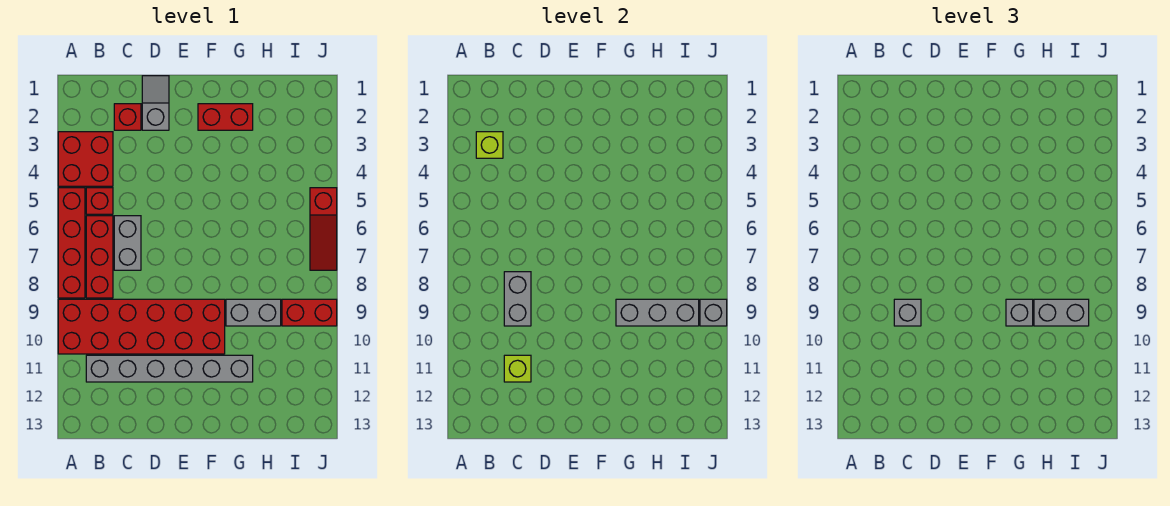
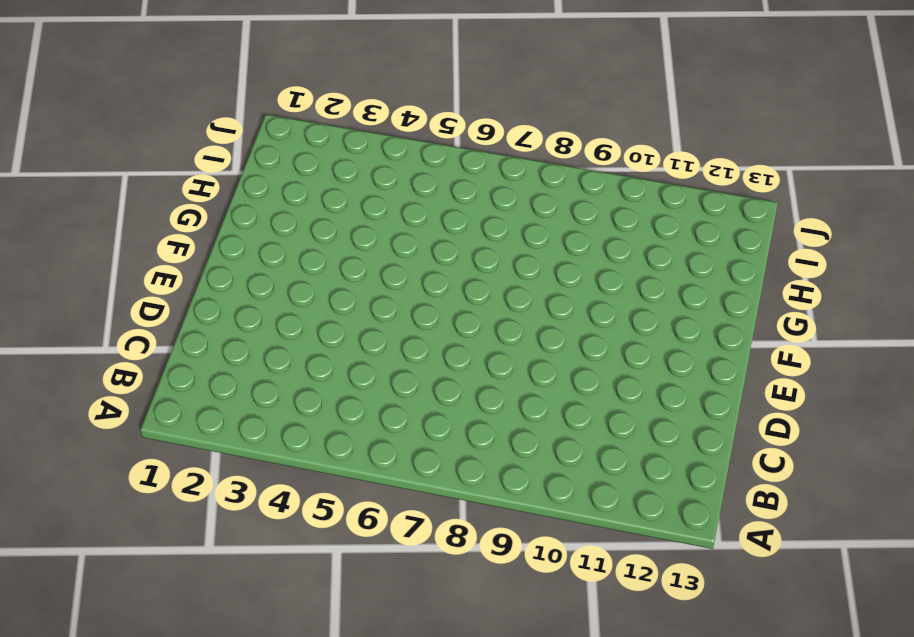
none -> red brick A3:B4 level 1
none -> red brick A5:A8 level 1
none -> red brick A9:F10 level 1

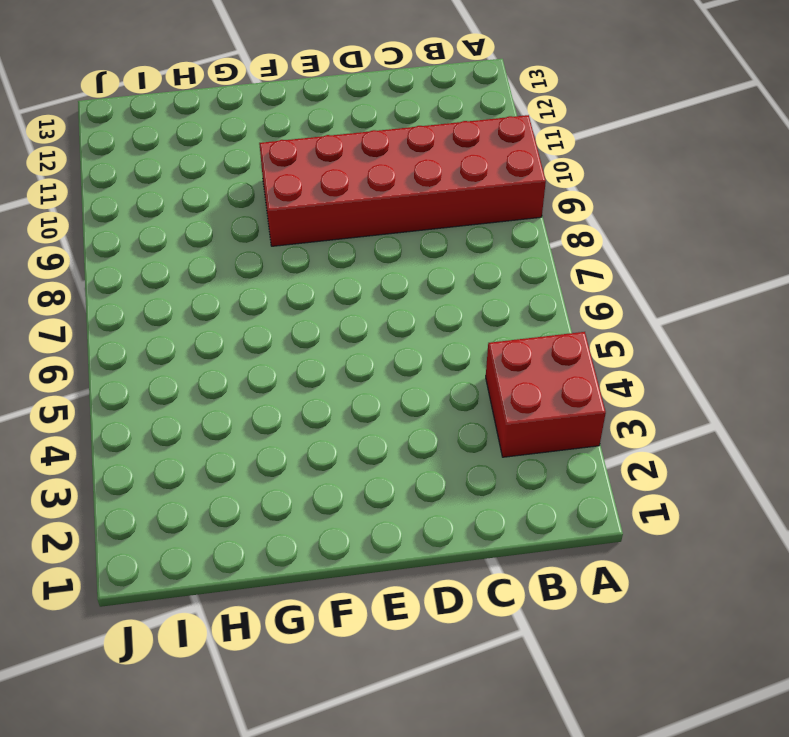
none -> red brick A5:A8 level 1
none -> red brick B5 level 1
none -> red brick B6:B8 level 1

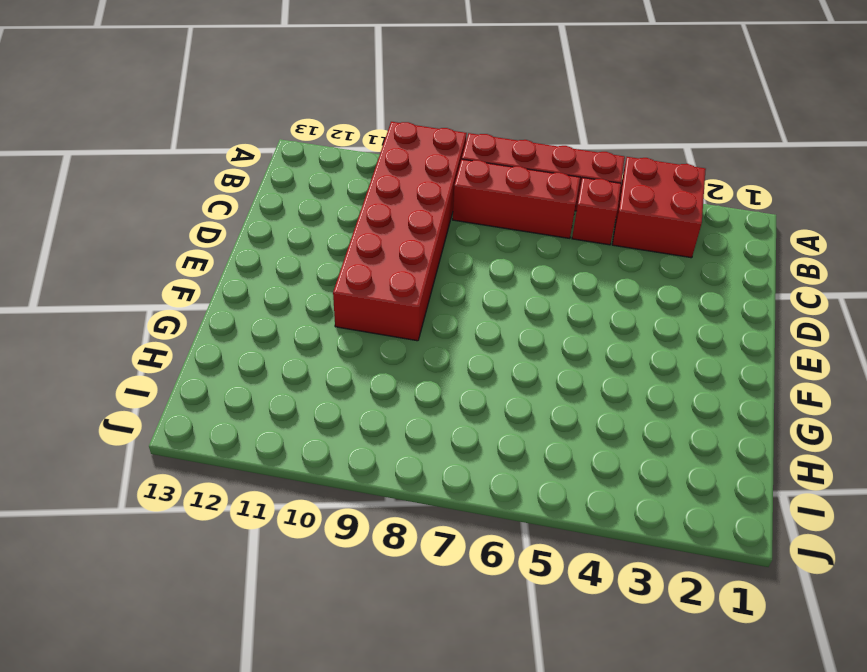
none -> grey brick B11:G11 level 1
none -> red brick C2 level 1
none -> grey brick C6:C7 level 1

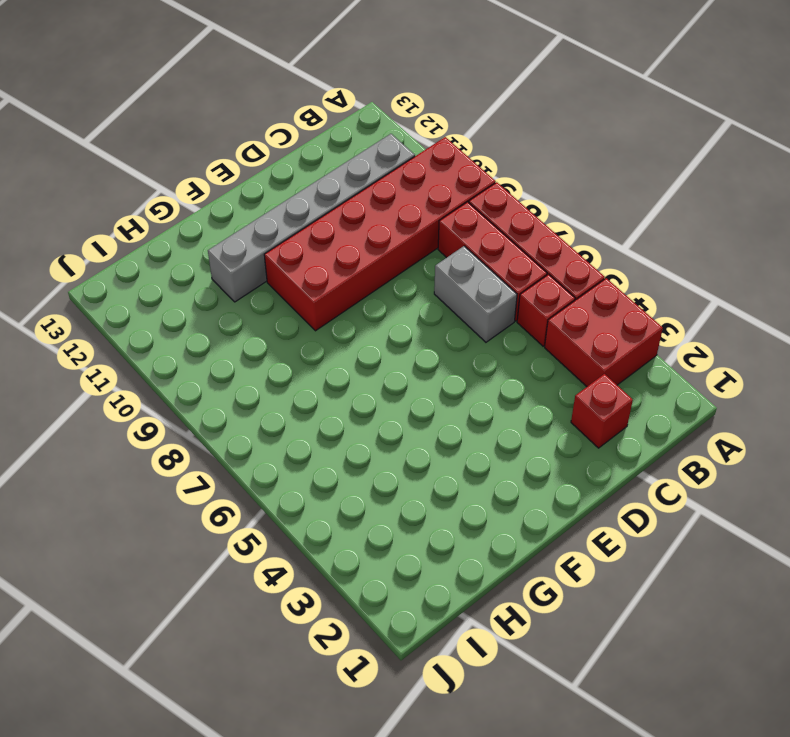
none -> grey slope D1:D2 level 1 top 2
none -> red brick F2:G2 level 1
none -> grey brick G9:H9 level 1

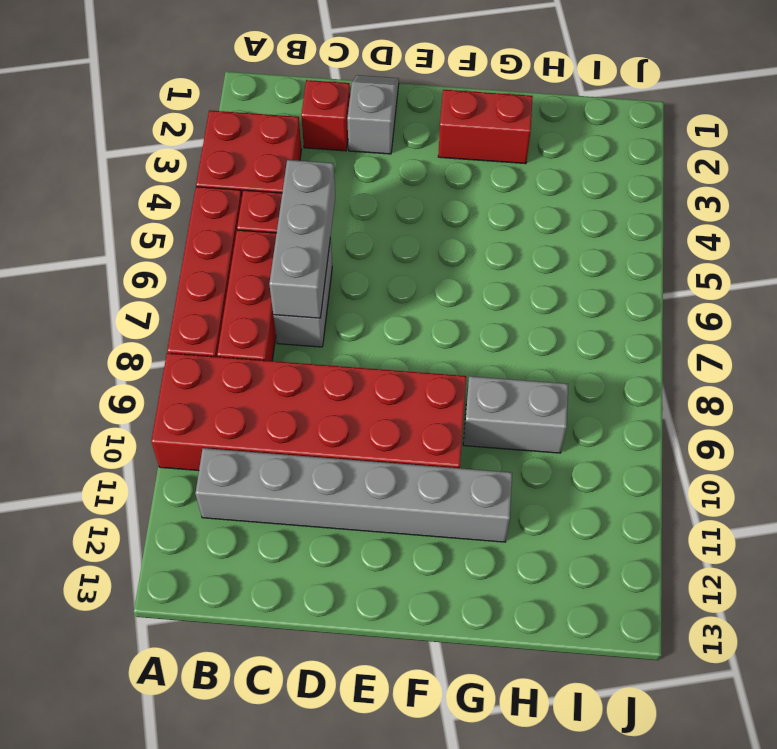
grey brick C5:C7 level 2 -> grey brick G9:I9 level 2
none -> red brick I9:J9 level 1
none -> red slope J5:J7 level 1 top 5
none -> lime brick B3 level 2

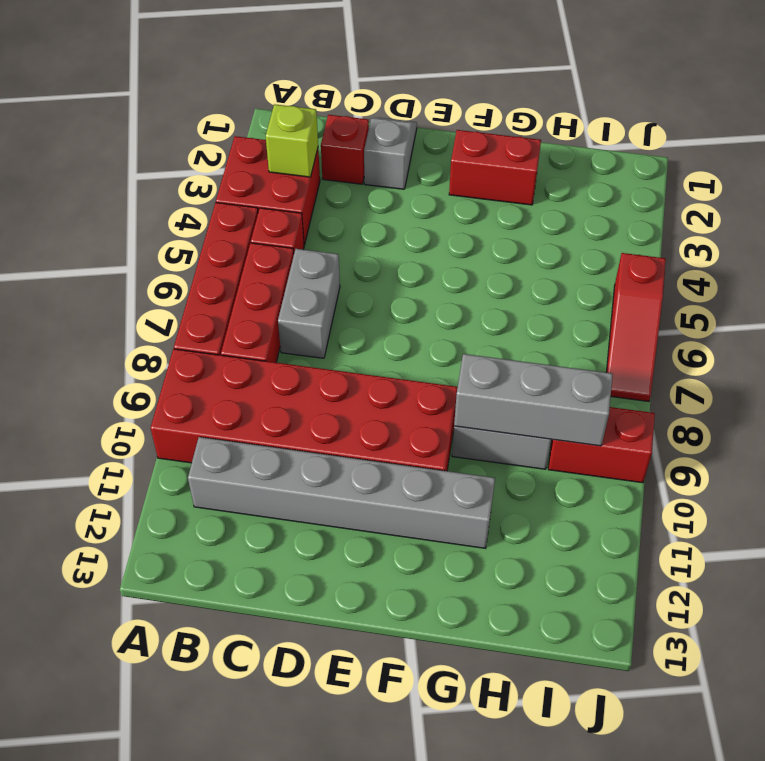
none -> grey brick C8:C9 level 2
none -> lime brick C11 level 2
none -> grey brick J9 level 2

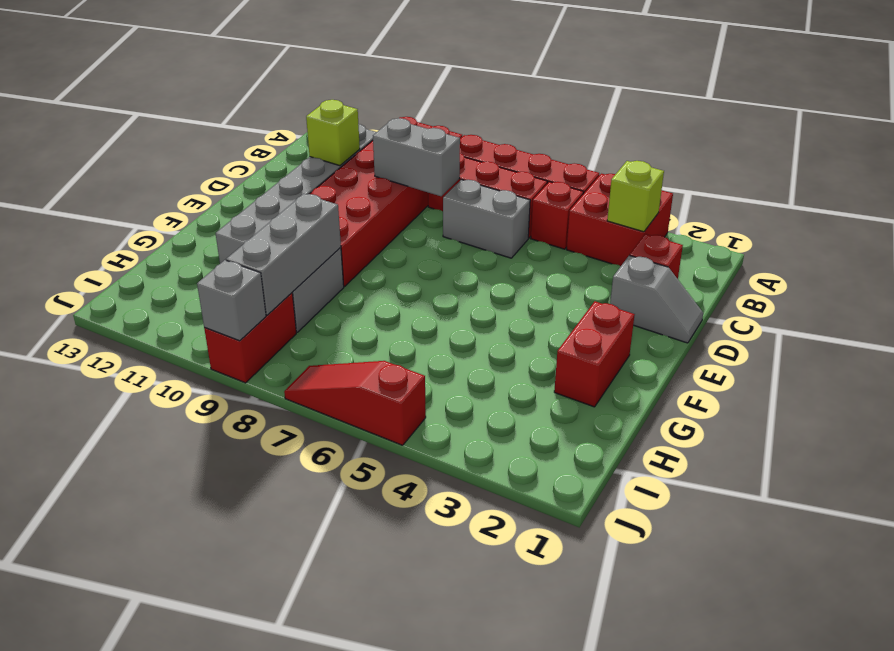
none -> grey brick C9 level 3
none -> grey brick G9 level 3
none -> grey brick H9:I9 level 3

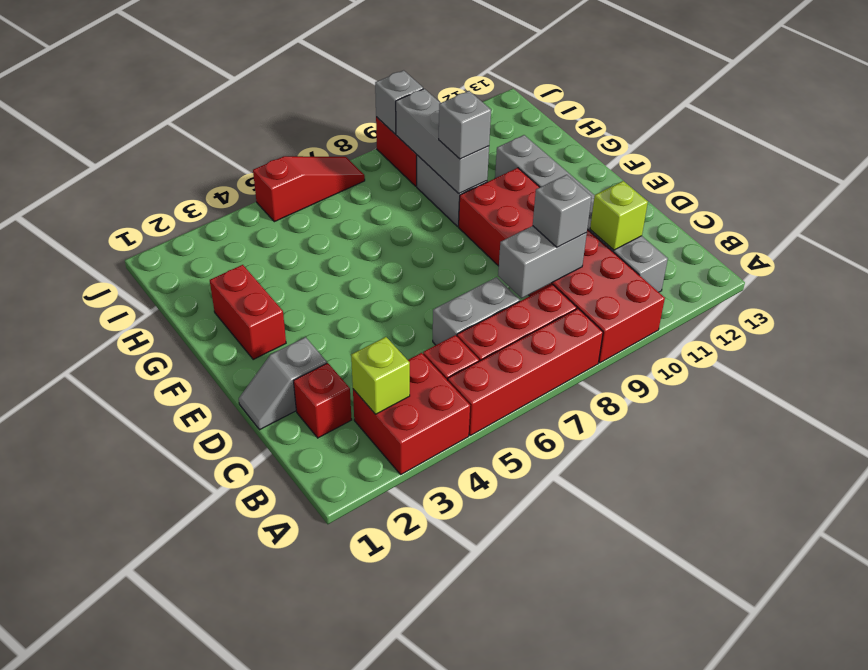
none -> grey brick H9:I9 level 3

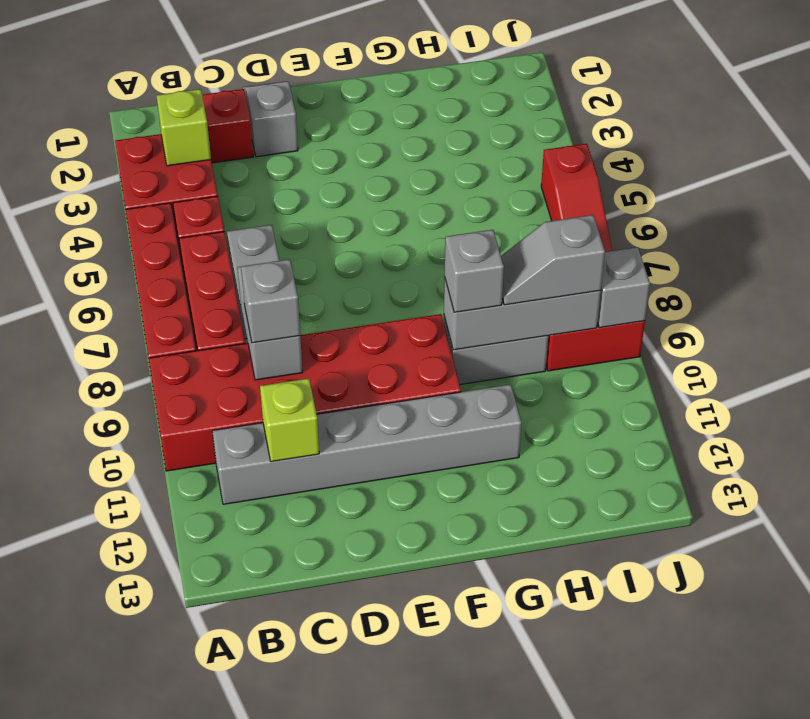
grey slope H9:I9 level 3 top I -> grey brick H9:I9 level 3
none -> red brick F2:G2 level 1

